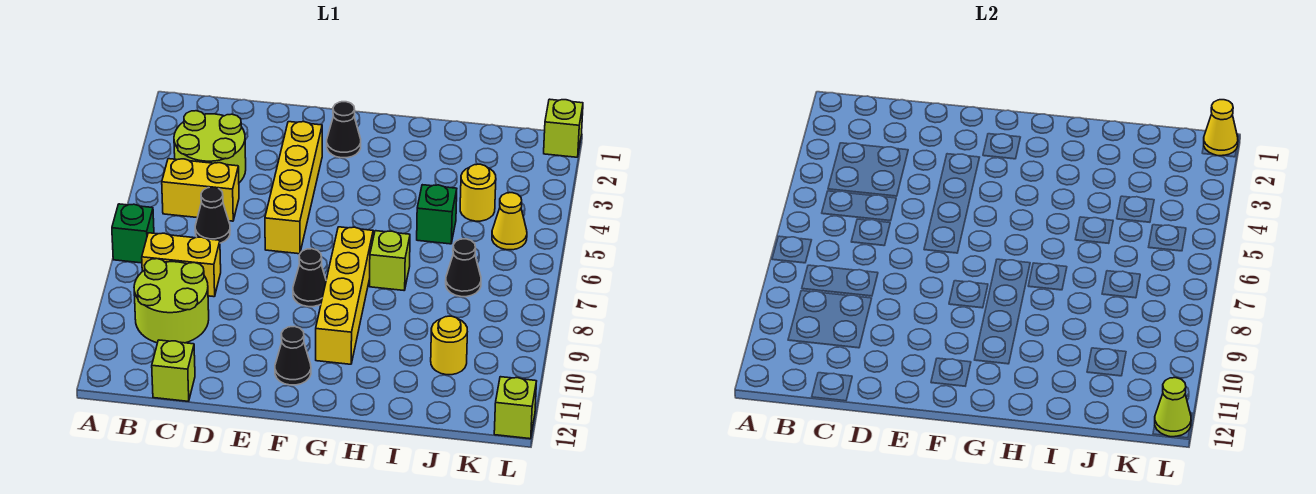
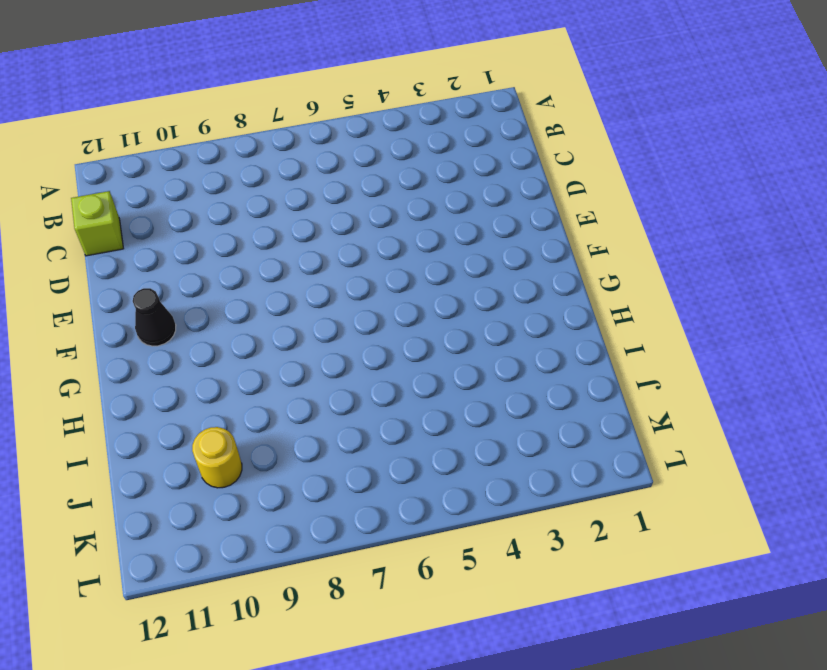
none -> green brick A7 level 1
none -> lime round brick B3:C4 level 1
none -> yellow brick B5:C5 level 1

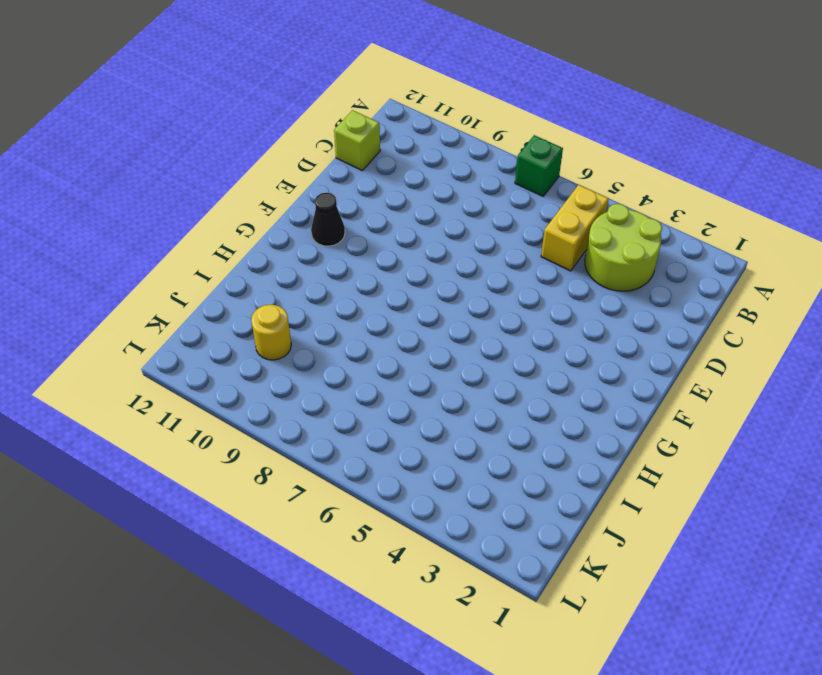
none -> yellow brick B8:C8 level 1
none -> lime round brick B9:C10 level 1
none -> black cone C6 level 1

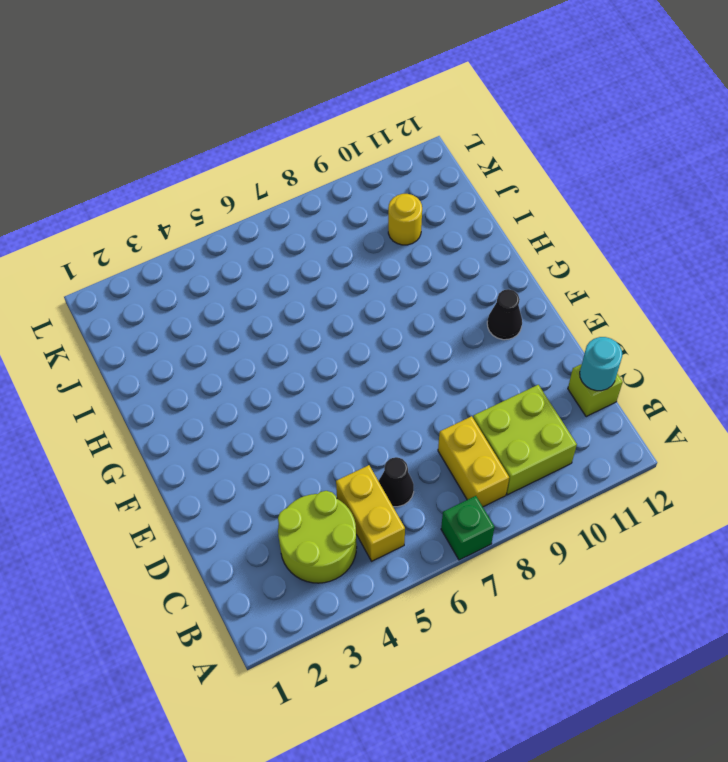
lime brick B9:C10 level 1 -> lime round brick B9:C10 level 1
cyan round brick C12 level 2 -> none
none -> yellow brick E3:E6 level 1
none -> black cone F2 level 1
none -> black cone F8 level 1

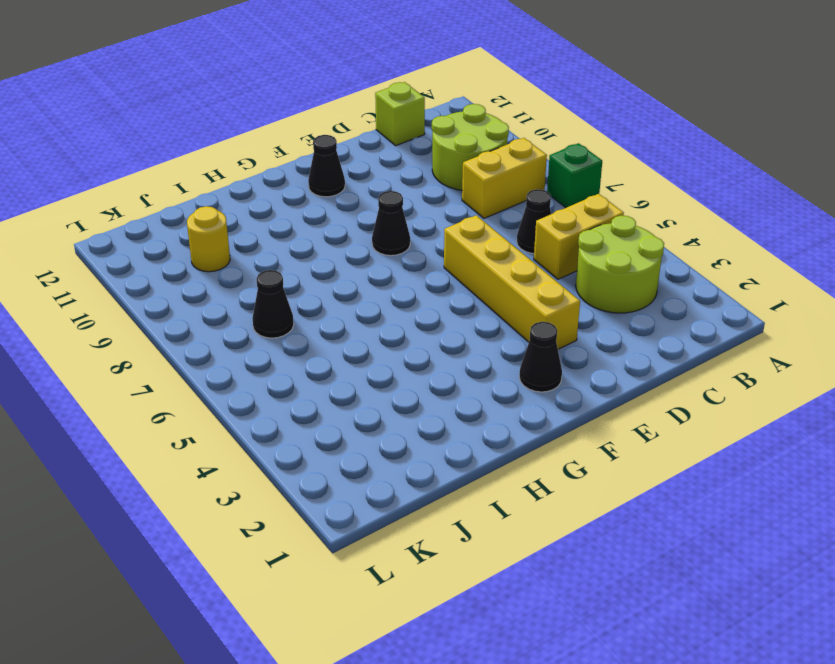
none -> yellow brick G7:G10 level 1
none -> lime brick H7 level 1
none -> green brick I5 level 1

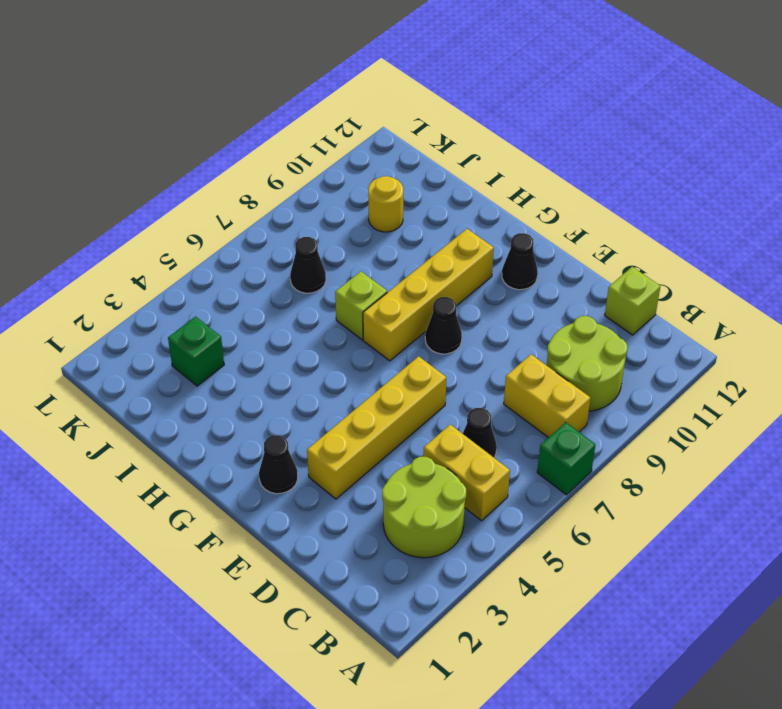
green brick J3 level 1 -> green brick I5 level 1
none -> yellow round brick J4 level 1
none -> yellow cone K5 level 1
none -> lime brick L1 level 1

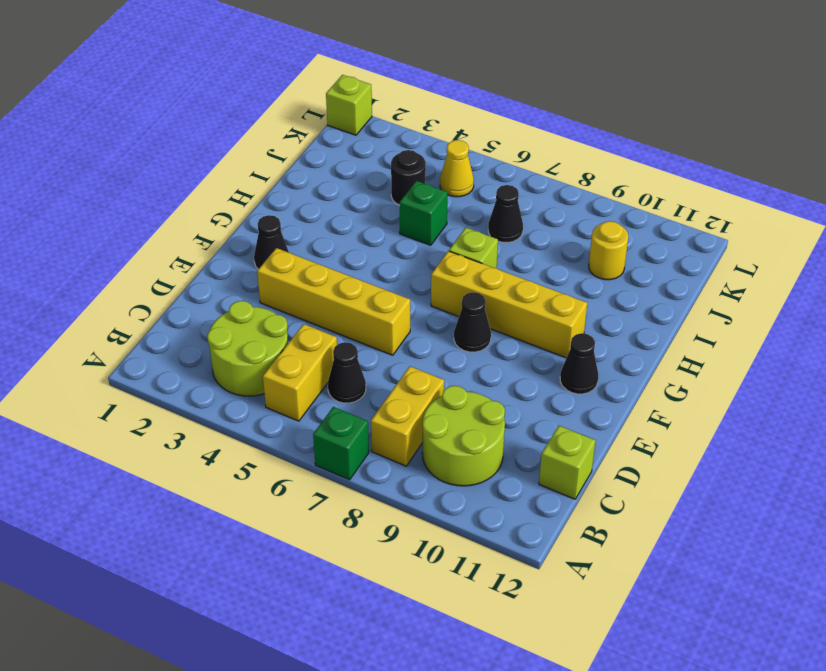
black round brick J4 level 1 -> yellow round brick J4 level 1
none -> lime brick L12 level 1
none -> yellow cone L1 level 2
none -> lime cone L12 level 2

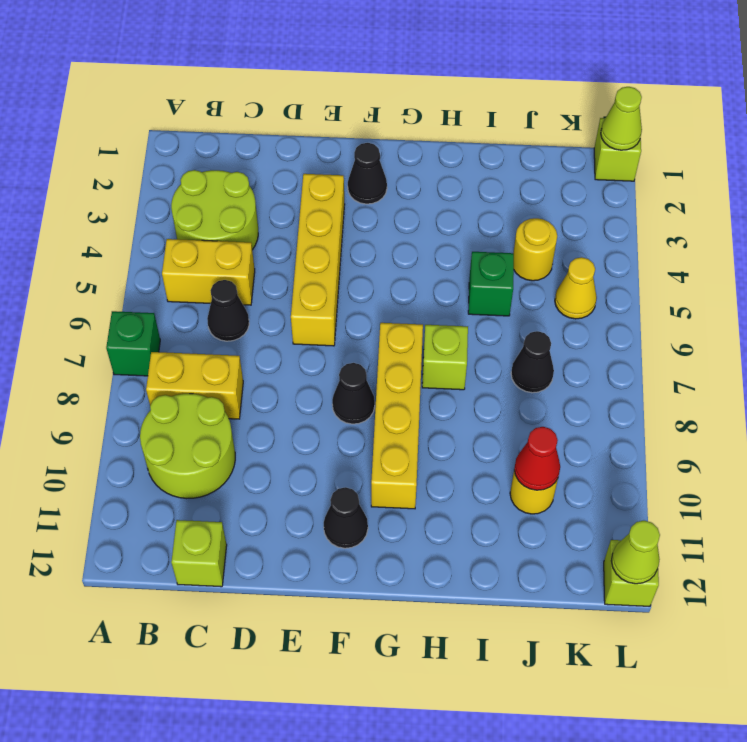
red cone J10 level 2 -> none
lime cone L1 level 2 -> yellow cone L1 level 2

